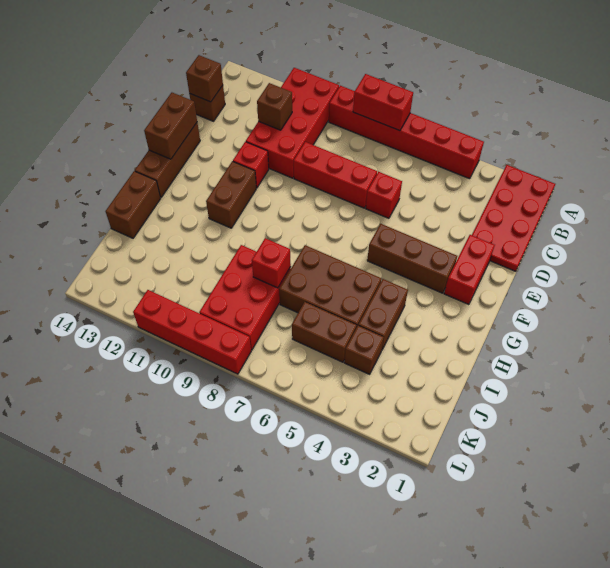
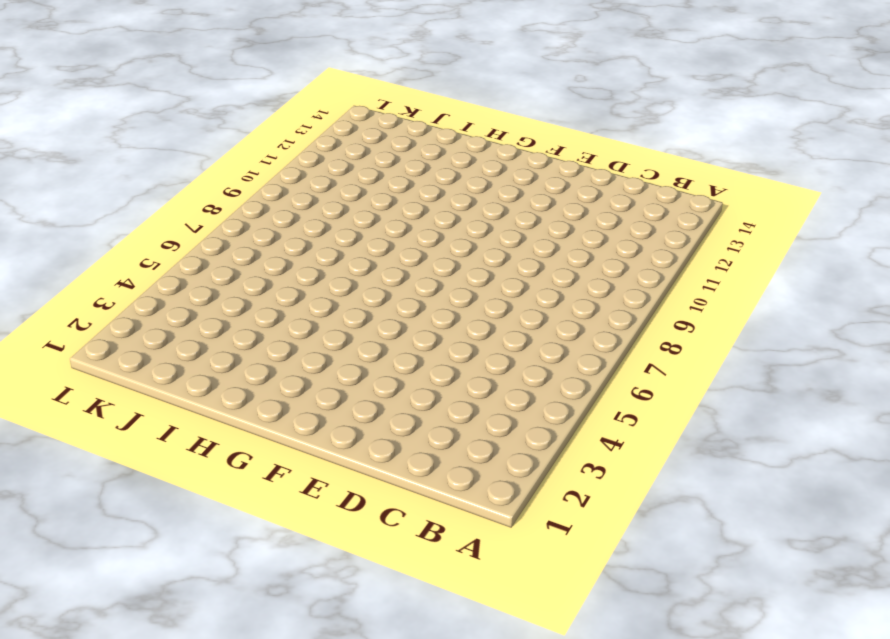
none -> red plate A1:D2 level 1
none -> red brick A4:A9 level 1
none -> red brick A10:D11 level 1

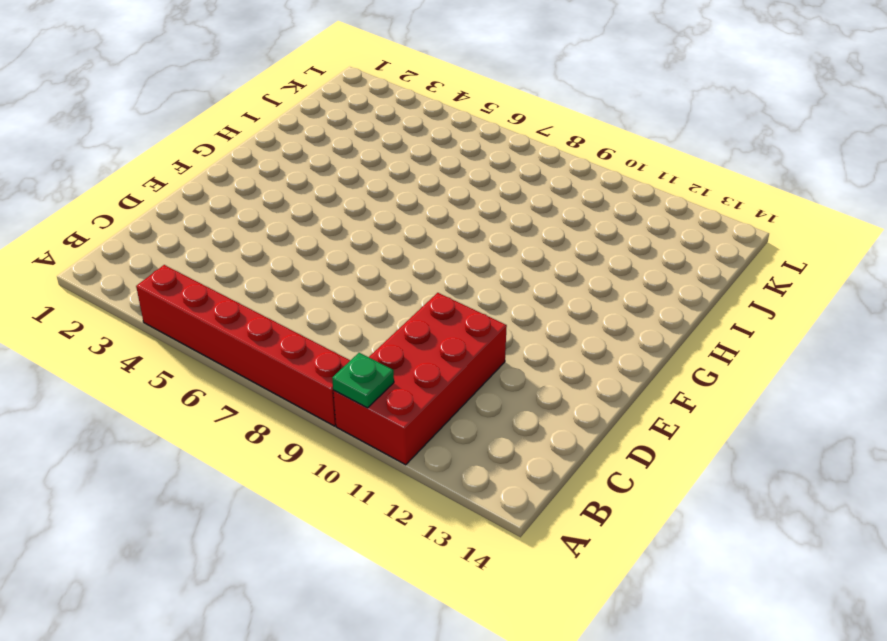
green plate A10 level 2 -> none
none -> red plate A1:D2 level 1
none -> brown brick C14 level 1
none -> red brick D6 level 1

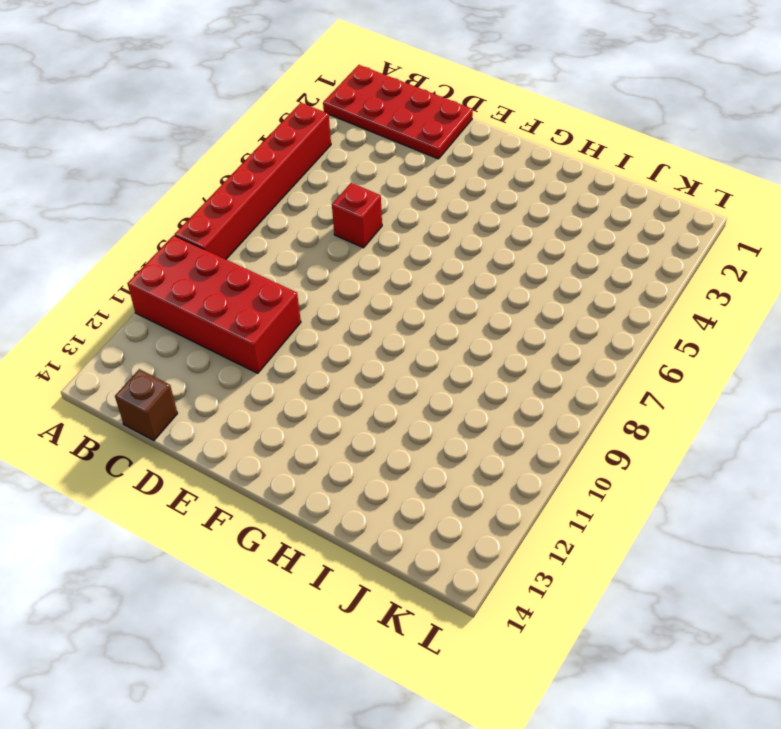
none -> red brick D7:D9 level 1
none -> red brick E2:F2 level 1
none -> red brick E11 level 1

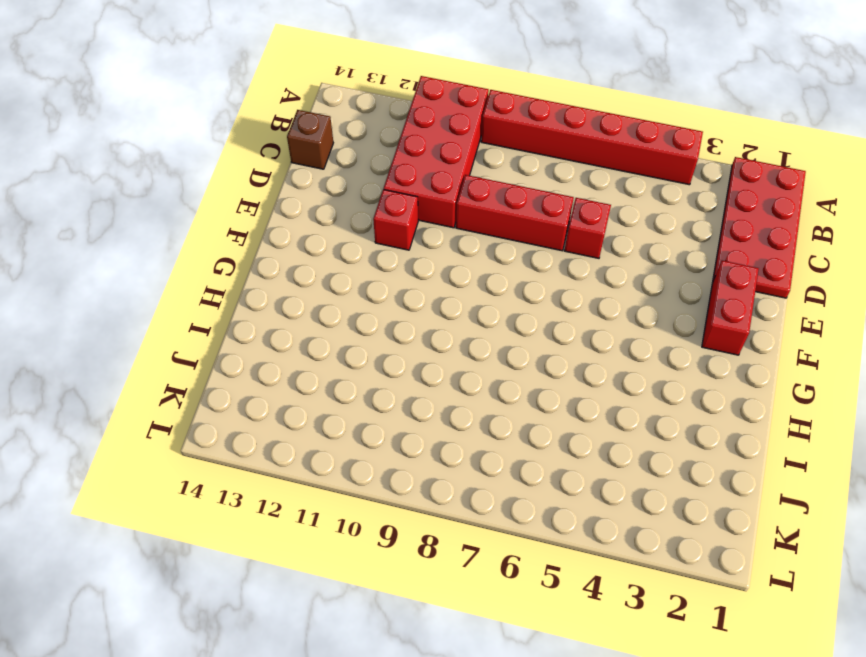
none -> brown brick E14:G14 level 1
none -> brown brick F3:F5 level 1
none -> brown brick F11:G11 level 1

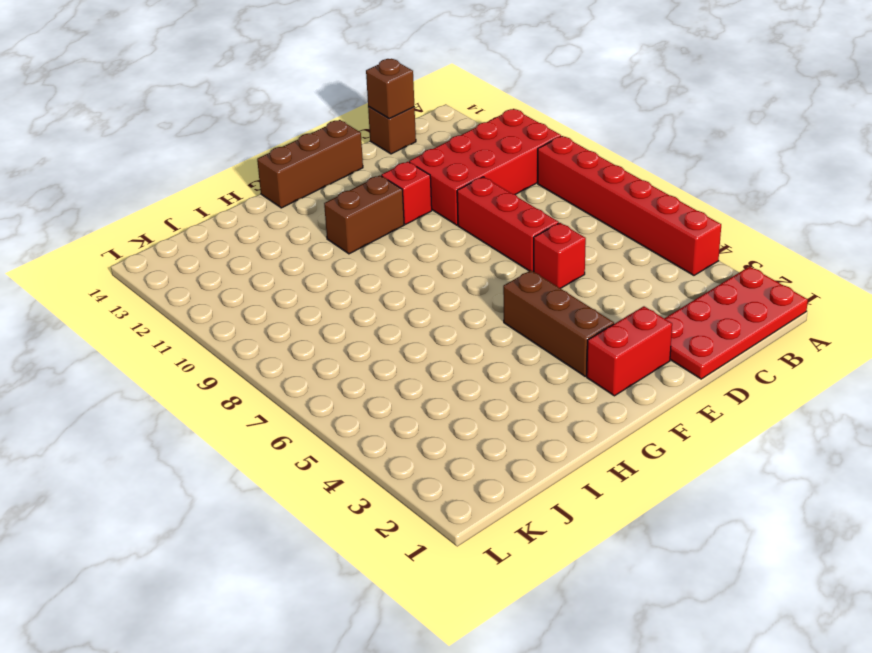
none -> brown brick H4:I4 level 1
none -> brown brick H5:I7 level 1
none -> brown brick H14:I14 level 1

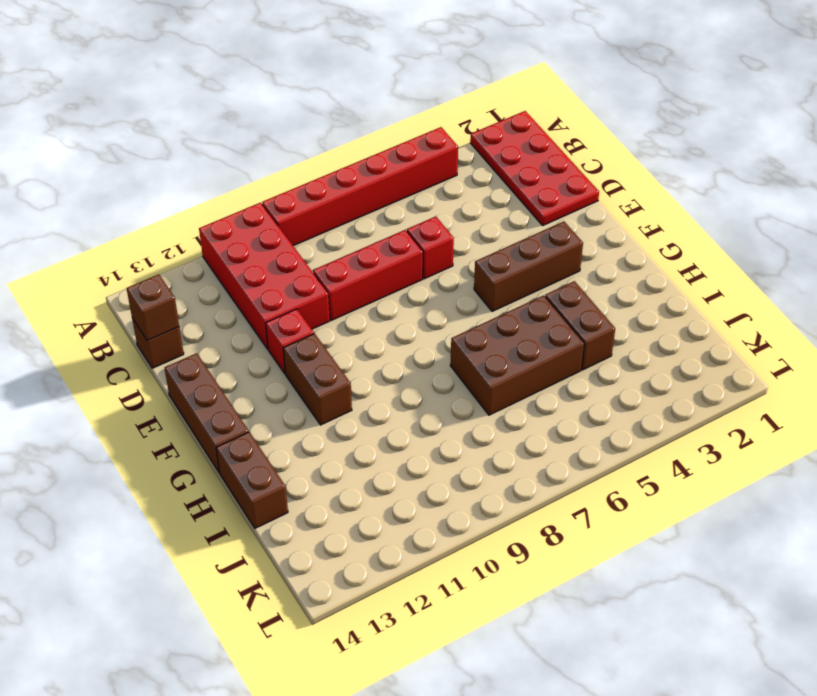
none -> red brick E2:F2 level 1
none -> red brick I8:K9 level 1
none -> brown brick J4 level 1

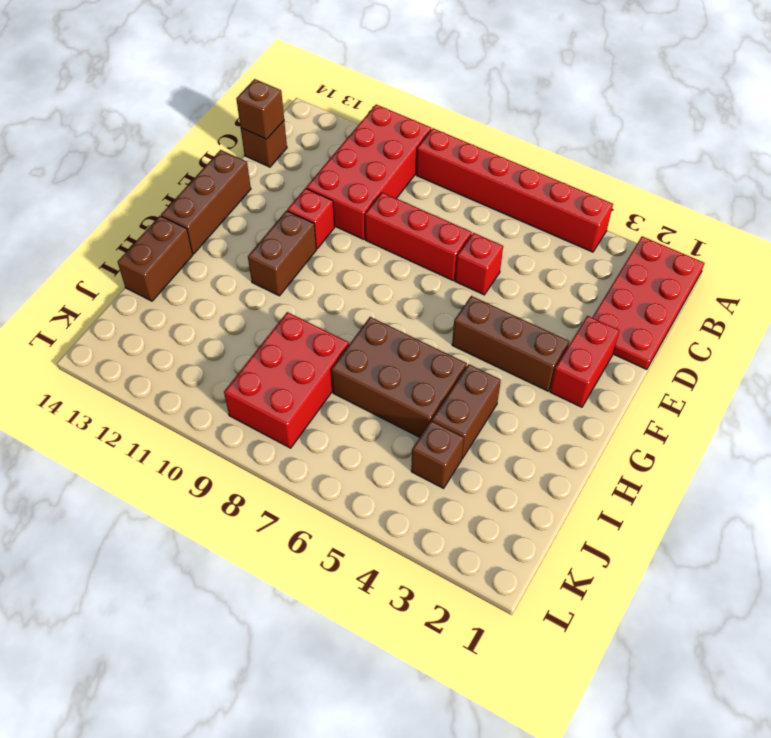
none -> brown brick J5:J6 level 1
none -> red brick L8:L11 level 1
none -> red brick A7:A8 level 2

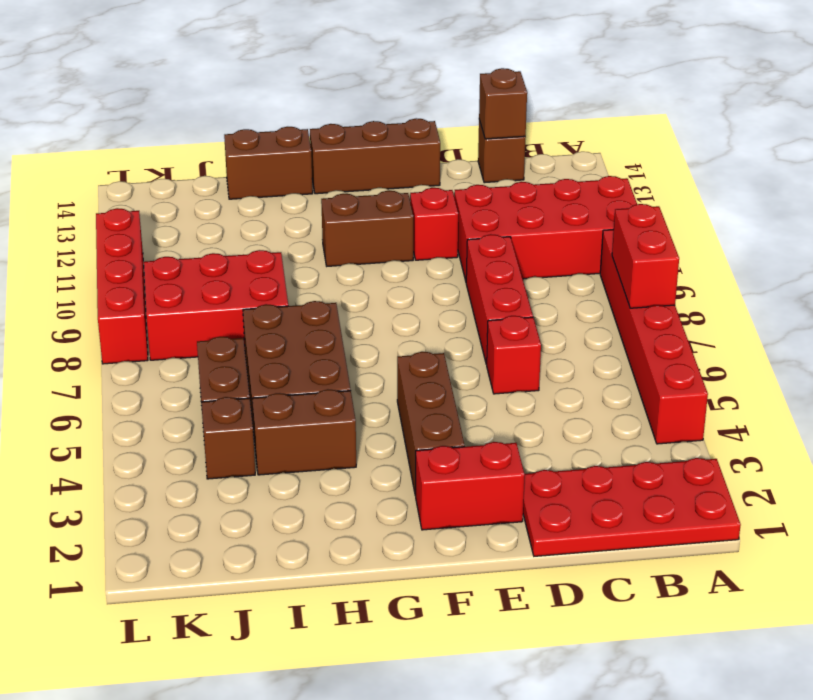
none -> brown brick C11 level 2
none -> brown brick E14:F14 level 2
none -> red brick I8 level 2

